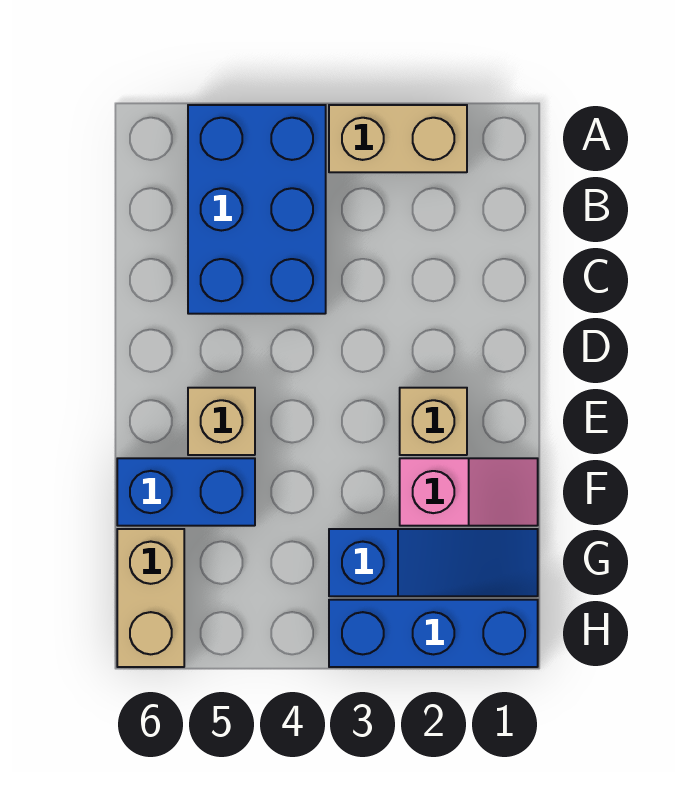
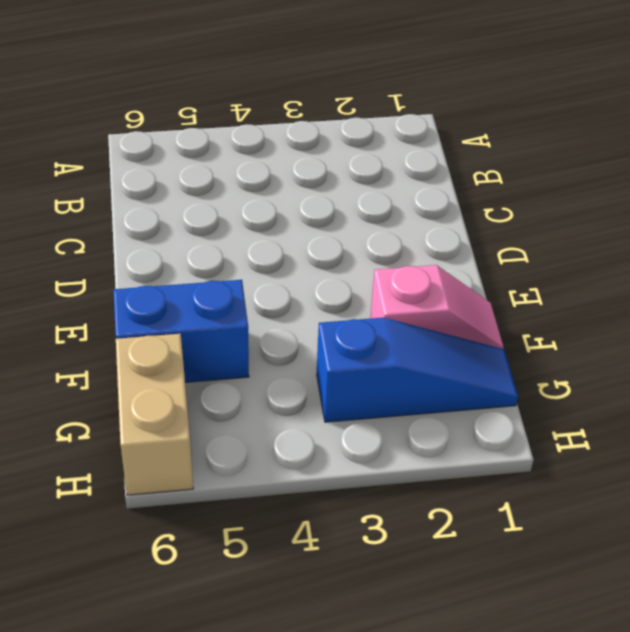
none -> tan brick A2:A3 level 1
none -> blue brick A4:C5 level 1

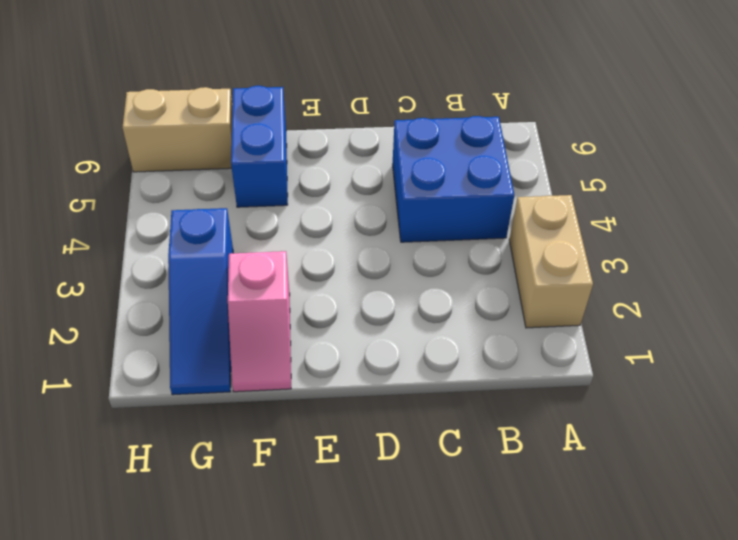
blue brick B4:C5 level 1 -> blue brick A4:C5 level 1
none -> tan brick E2 level 1
none -> tan brick E5 level 1

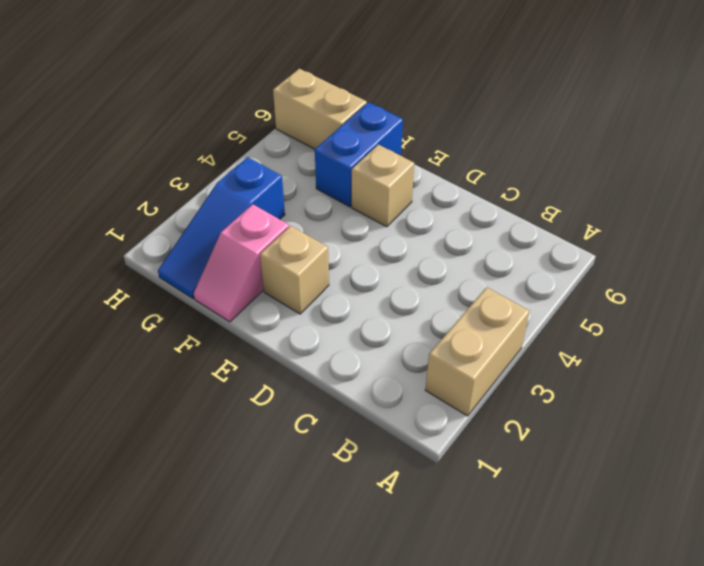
none -> blue brick A4:C5 level 1
none -> blue brick H1:H3 level 1

